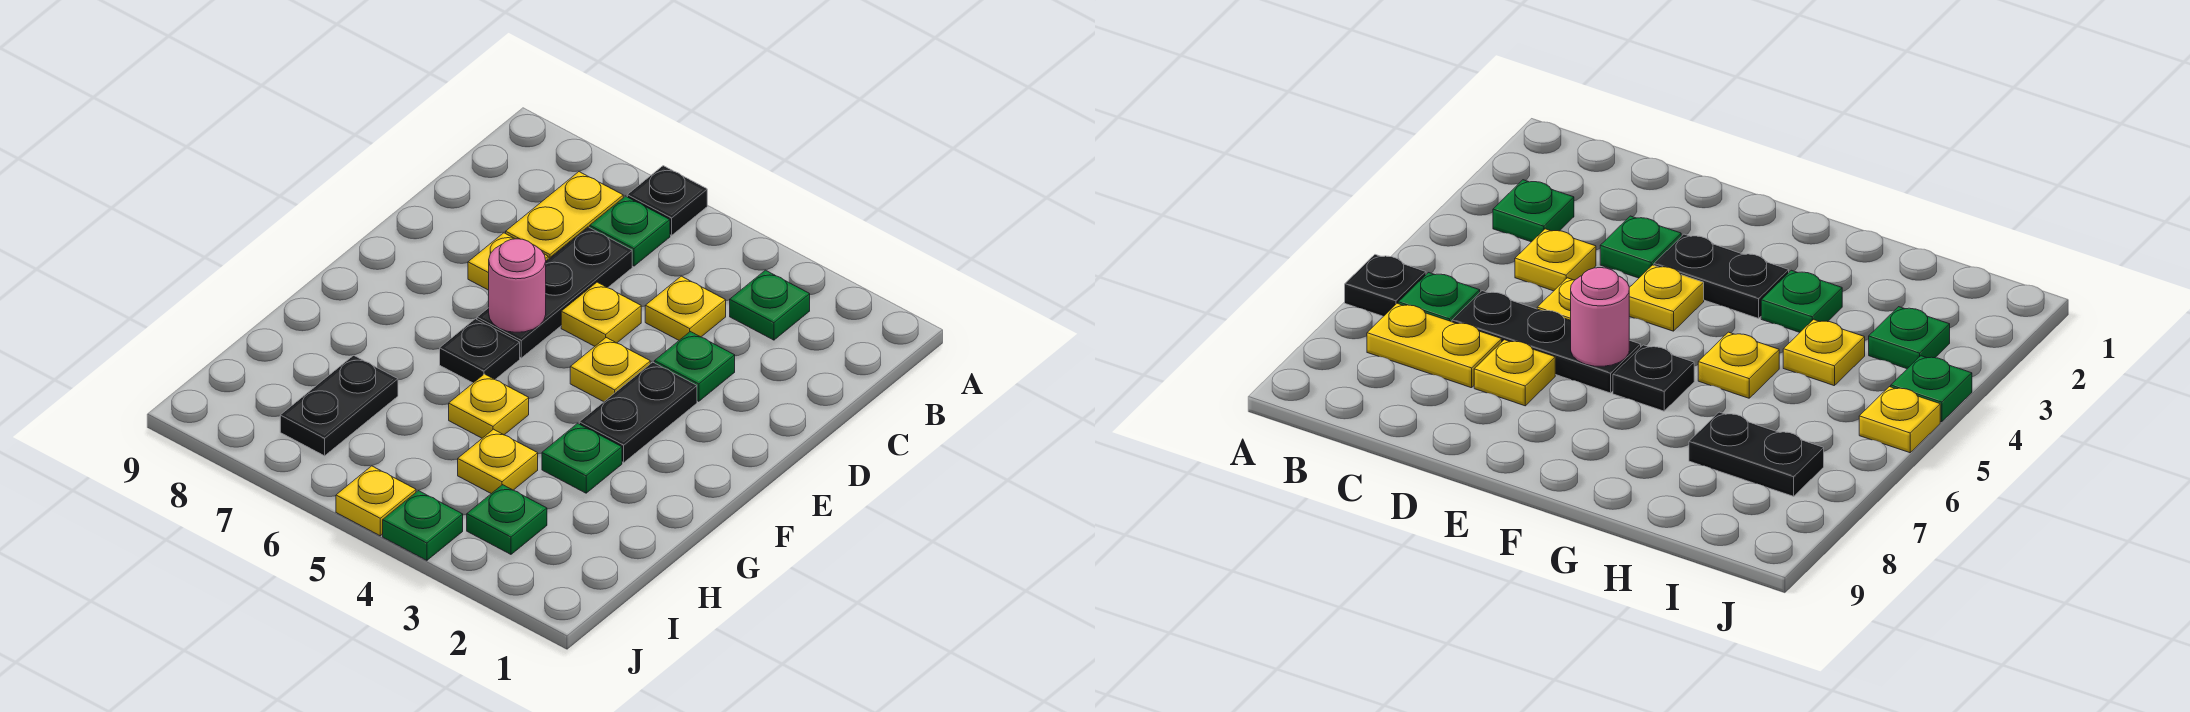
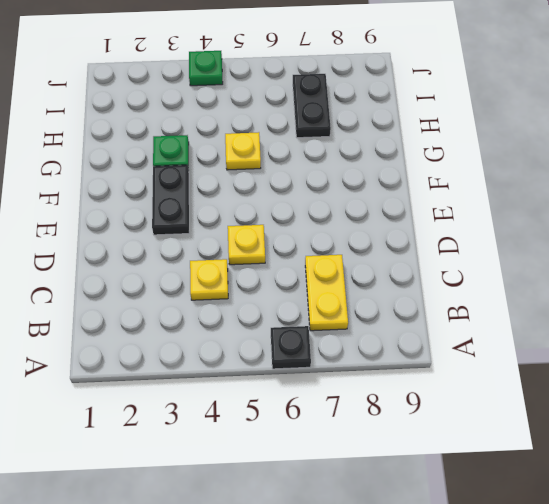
none -> green plate B3 level 1
none -> green plate B6 level 1
none -> black plate C6:E6 level 1

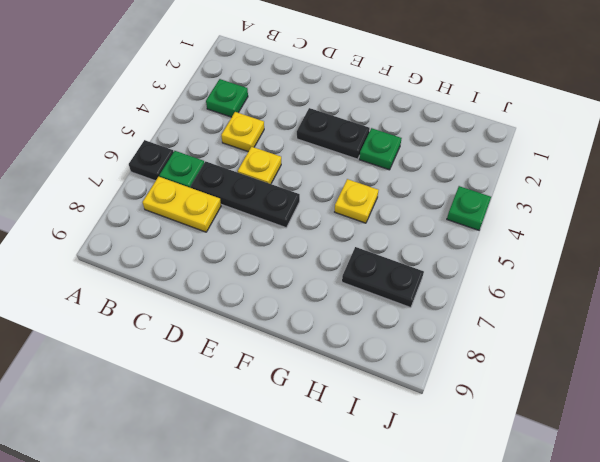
none -> green plate D3 level 1
none -> yellow plate D7 level 1
none -> yellow plate E4 level 1

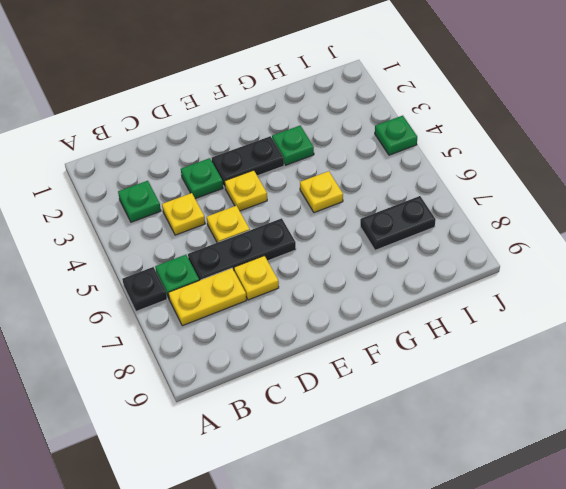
none -> black plate F6 level 1
none -> yellow plate H4 level 1
none -> green plate I3 level 1

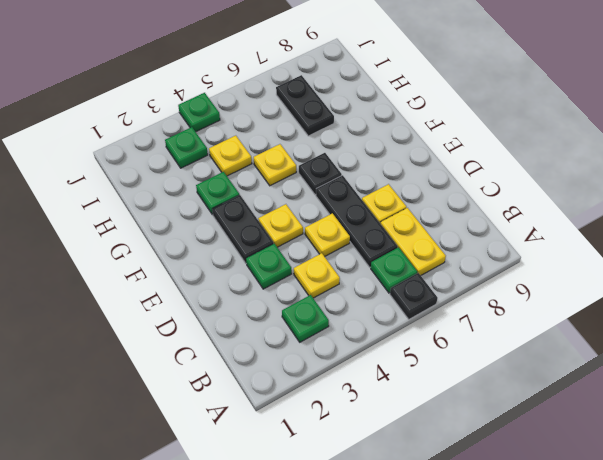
none -> yellow plate J5 level 1
none -> pink round brick E6 level 2

